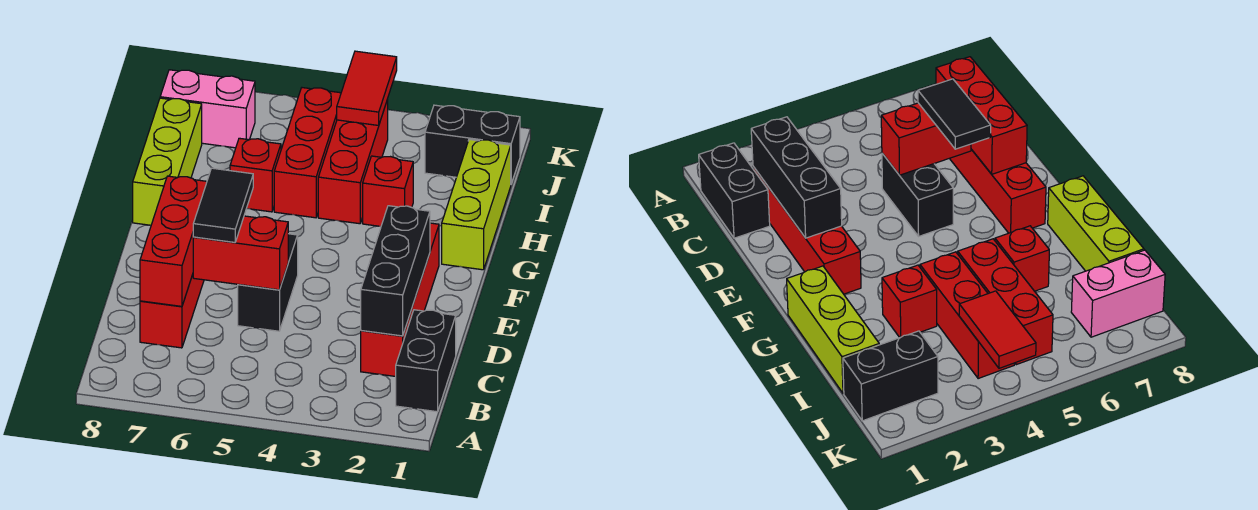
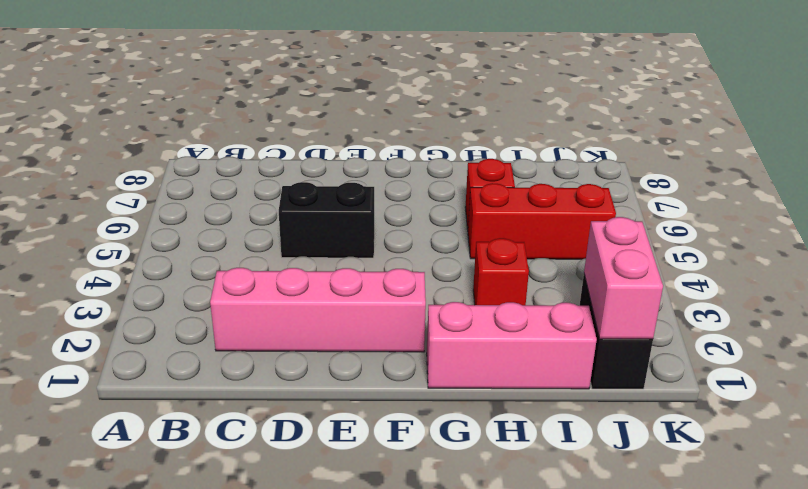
pink brick C2:F2 level 1 -> red brick C2:F2 level 1
pink brick G1:I1 level 1 -> lime brick G1:I1 level 1
pink brick J1:J2 level 2 -> pink brick J7:J8 level 1
none -> black brick B1:C1 level 1
none -> red brick C7:F7 level 1
none -> lime brick G8:I8 level 1

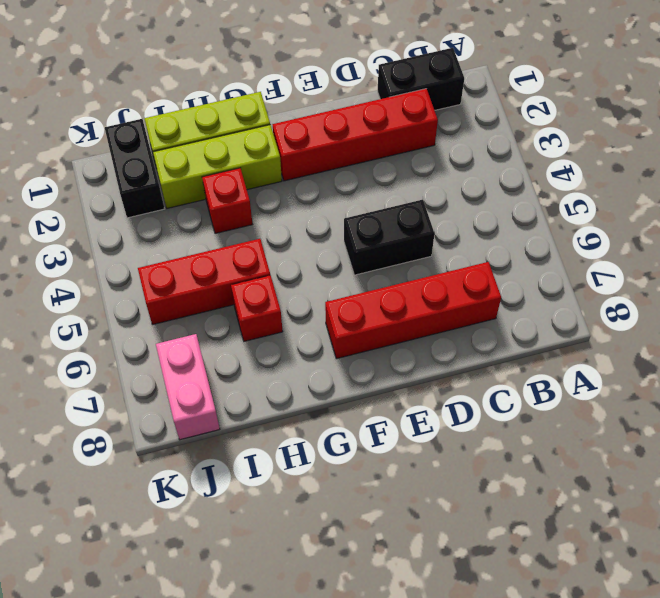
lime brick G2:I2 level 1 -> lime brick G8:I8 level 1
none -> red brick H4:J4 level 1
none -> black brick C2:E2 level 2
none -> red brick C7:E7 level 2

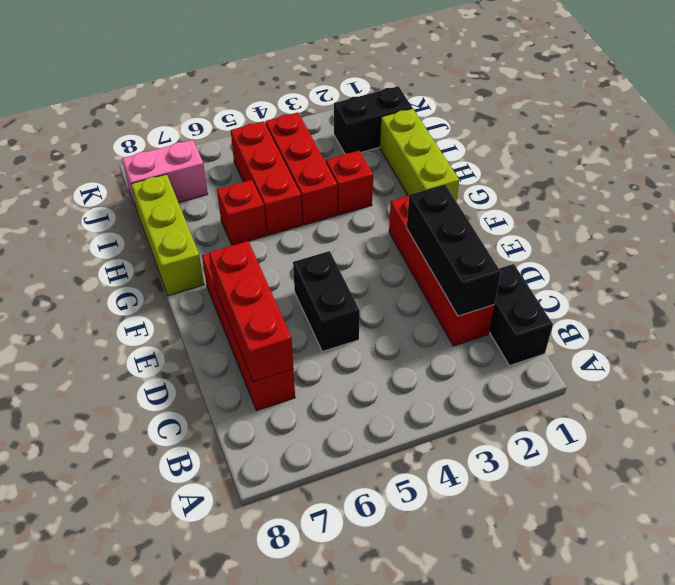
none -> red brick D5:D6 level 2
none -> red tile J4:K4 level 2
none -> black tile D6:E6 level 3

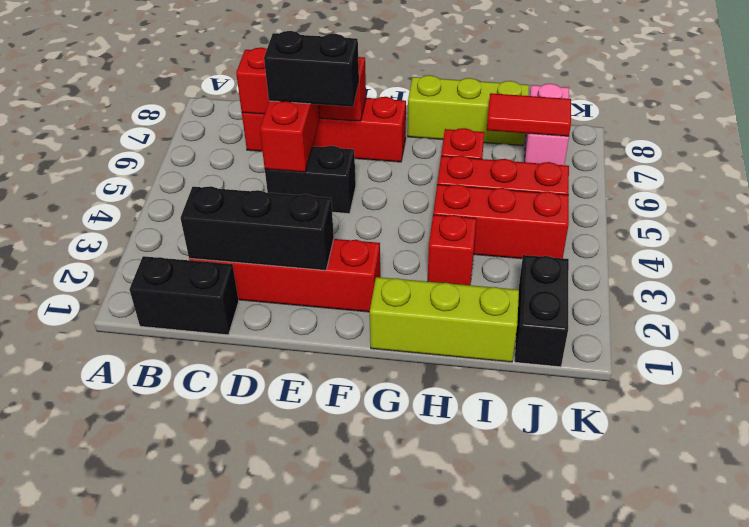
black brick D6:E6 level 3 -> black tile D6:E6 level 3
red tile I7:J7 level 2 -> red tile J4:K4 level 2

